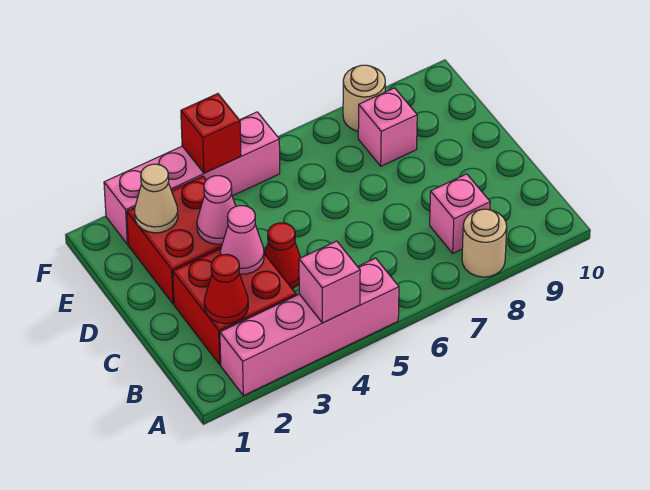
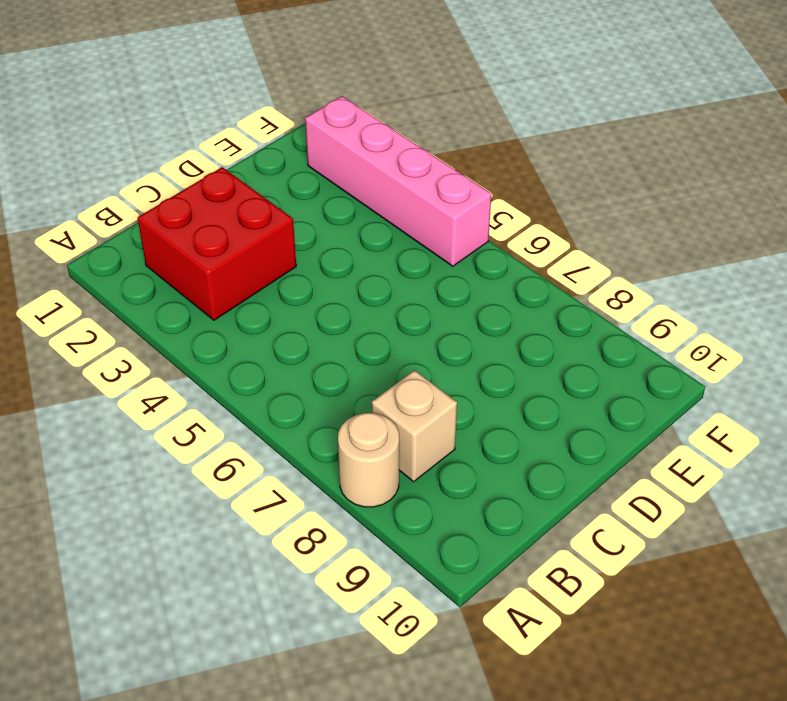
tan brick B8 level 1 -> pink brick B8 level 1
none -> pink brick A2:A5 level 1
none -> red cone C4 level 1
none -> red brick D2:E3 level 1

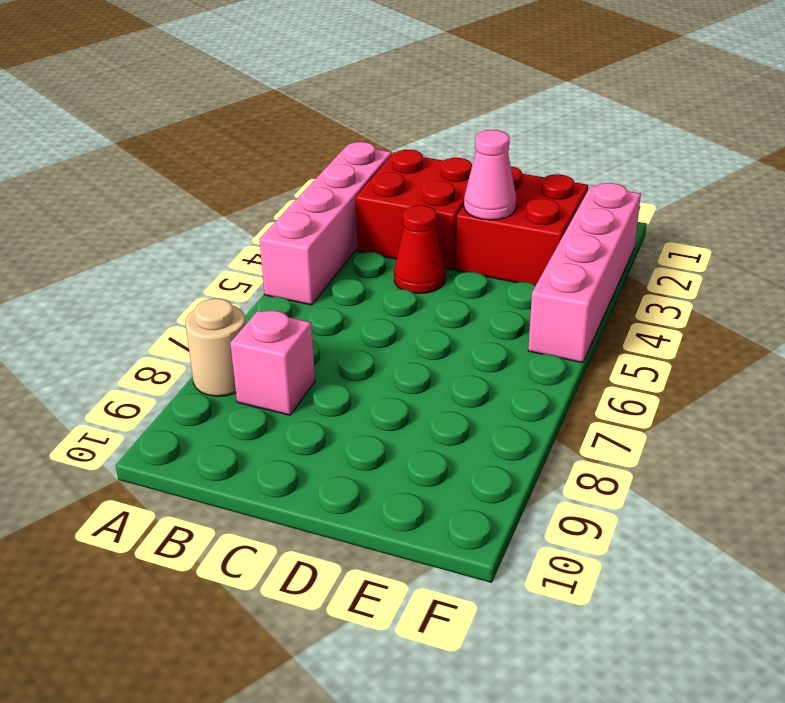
none -> pink brick E8 level 1
none -> tan round brick F8 level 1
none -> pink brick A4 level 2

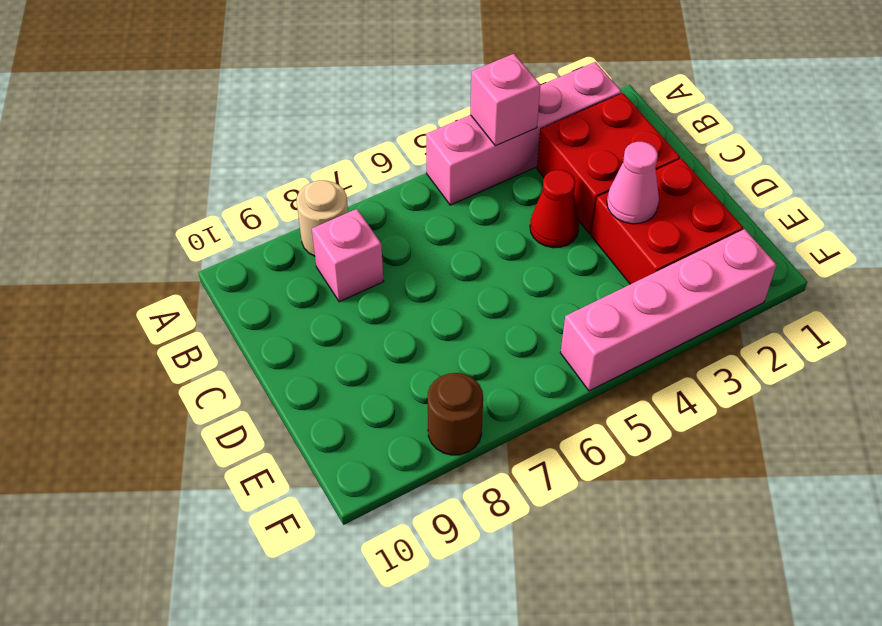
brown round brick F8 level 1 -> tan round brick F8 level 1
none -> pink brick E8 level 1
none -> red cone B2 level 2
none -> pink cone C3 level 2

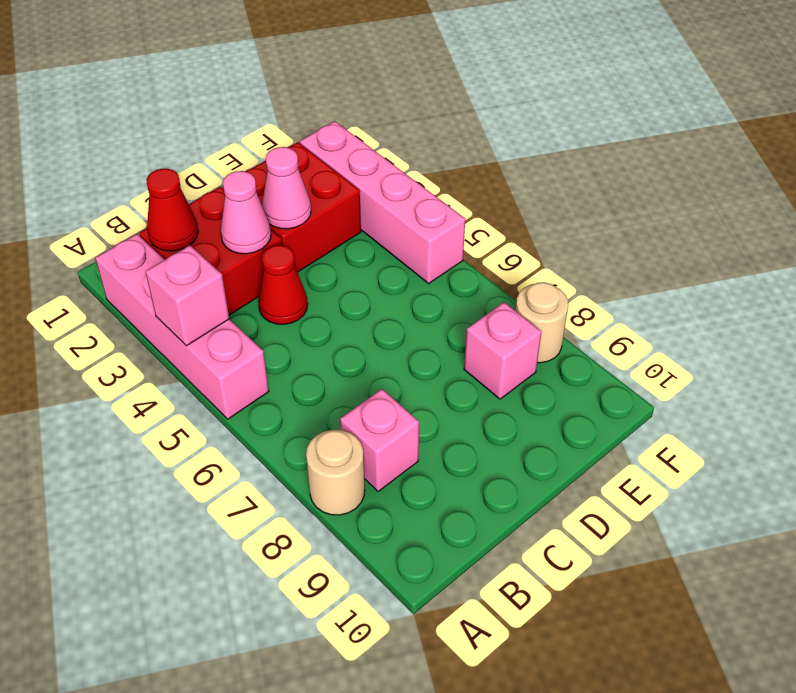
none -> tan cone E2 level 2
none -> red brick F4 level 2

